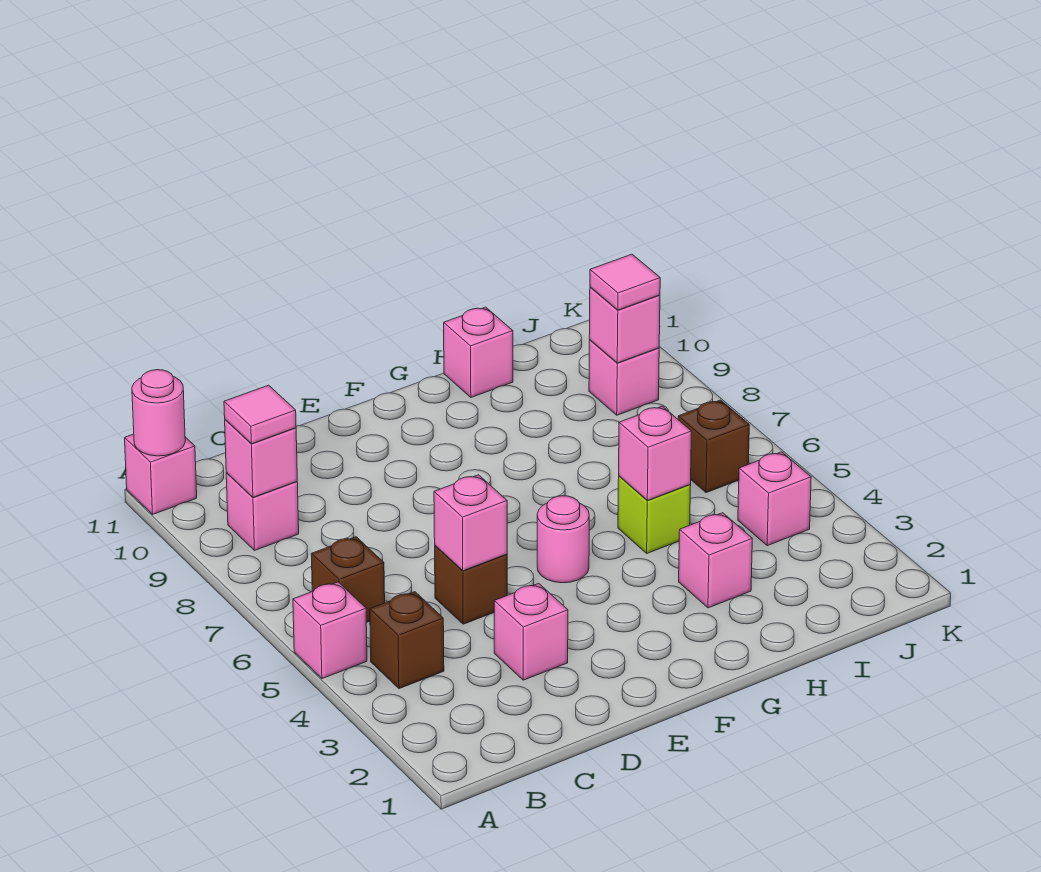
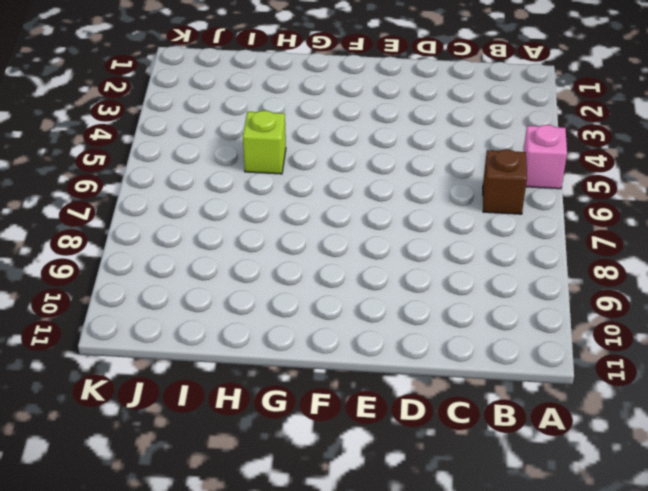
none -> pink brick A11 level 1
none -> brown brick B4 level 1
none -> pink brick B9 level 1

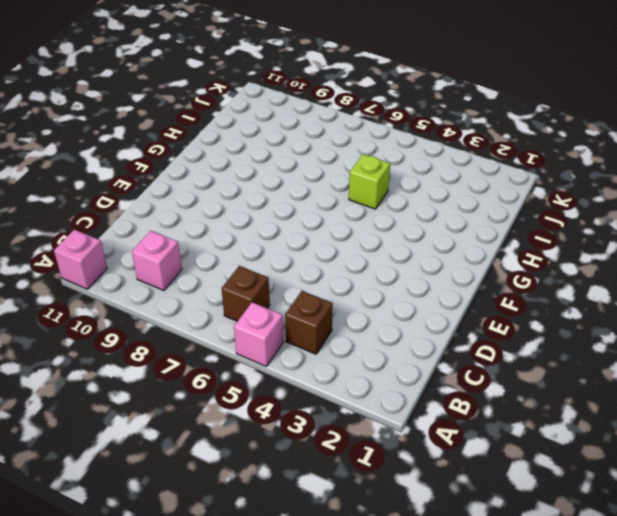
none -> pink brick D3 level 1
none -> brown brick D5 level 1
none -> pink round brick F5 level 1

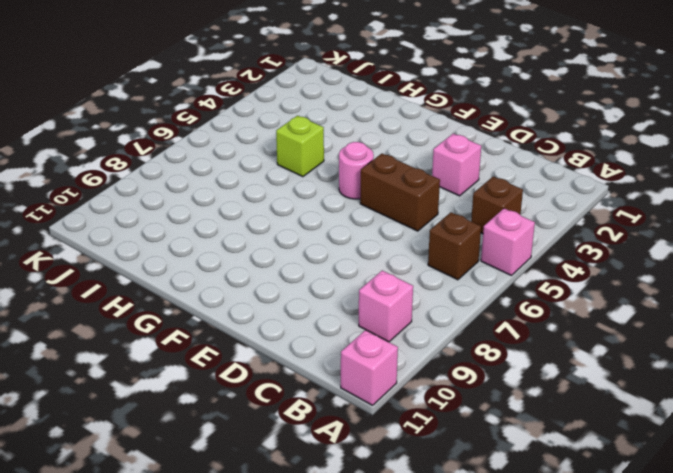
brown brick D5:E5 level 1 -> brown brick D5 level 1
none -> pink brick H3 level 1
none -> pink brick H11 level 1
none -> pink brick J4 level 1

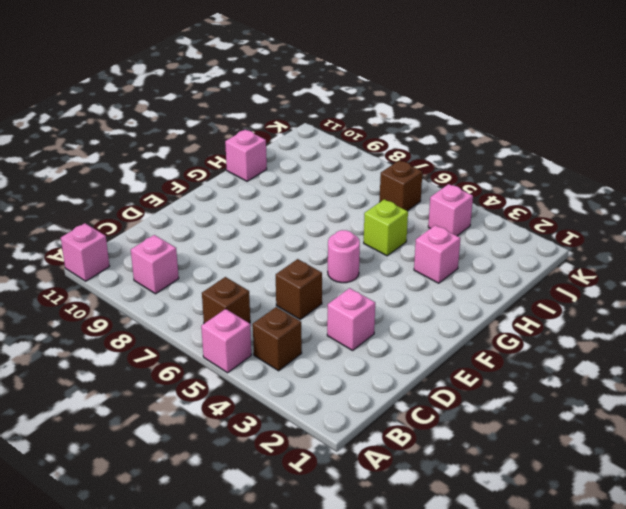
none -> pink brick J9 level 1
none -> pink round brick A11 level 2
none -> pink brick B9 level 2

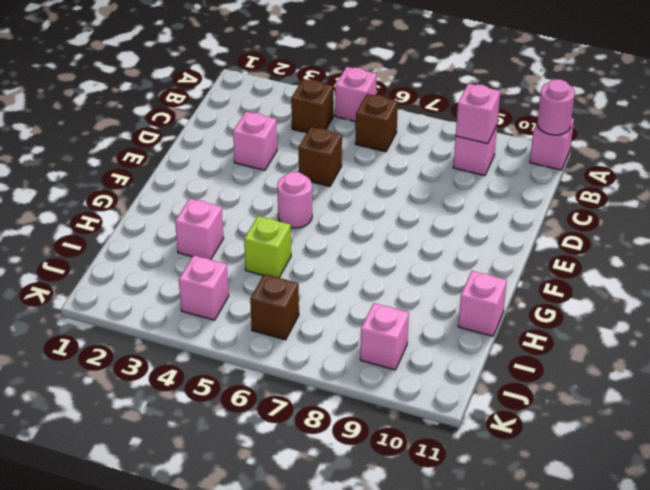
none -> pink brick D5 level 2
none -> pink brick H5 level 2
none -> pink brick J9 level 2

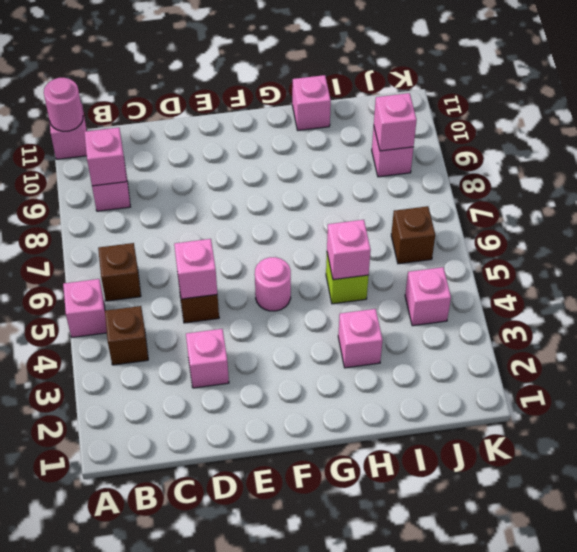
none -> pink tile B9 level 3
none -> pink tile J9 level 3

